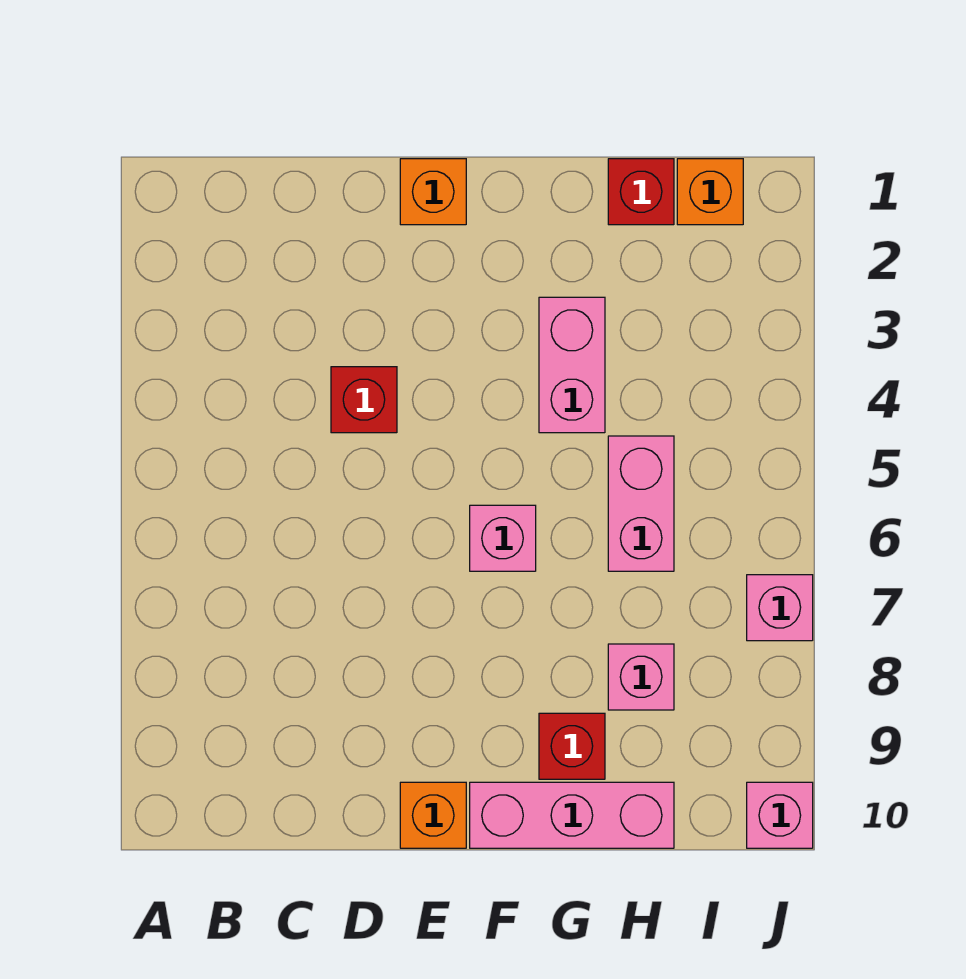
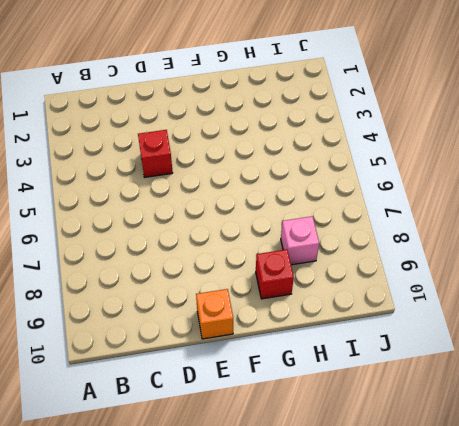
none -> orange brick E1 level 1
none -> pink brick F6 level 1
none -> pink brick F10:H10 level 1

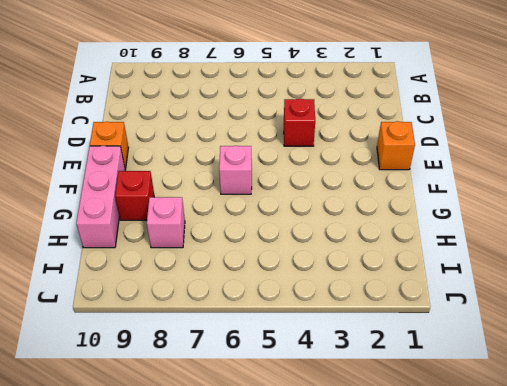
none -> pink brick G3:G4 level 1
none -> red brick H1 level 1
none -> pink brick H5:H6 level 1

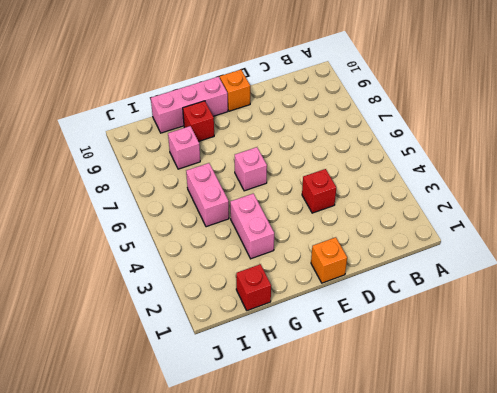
none -> orange brick I1 level 1
none -> pink brick J7 level 1
none -> pink brick J10 level 1

